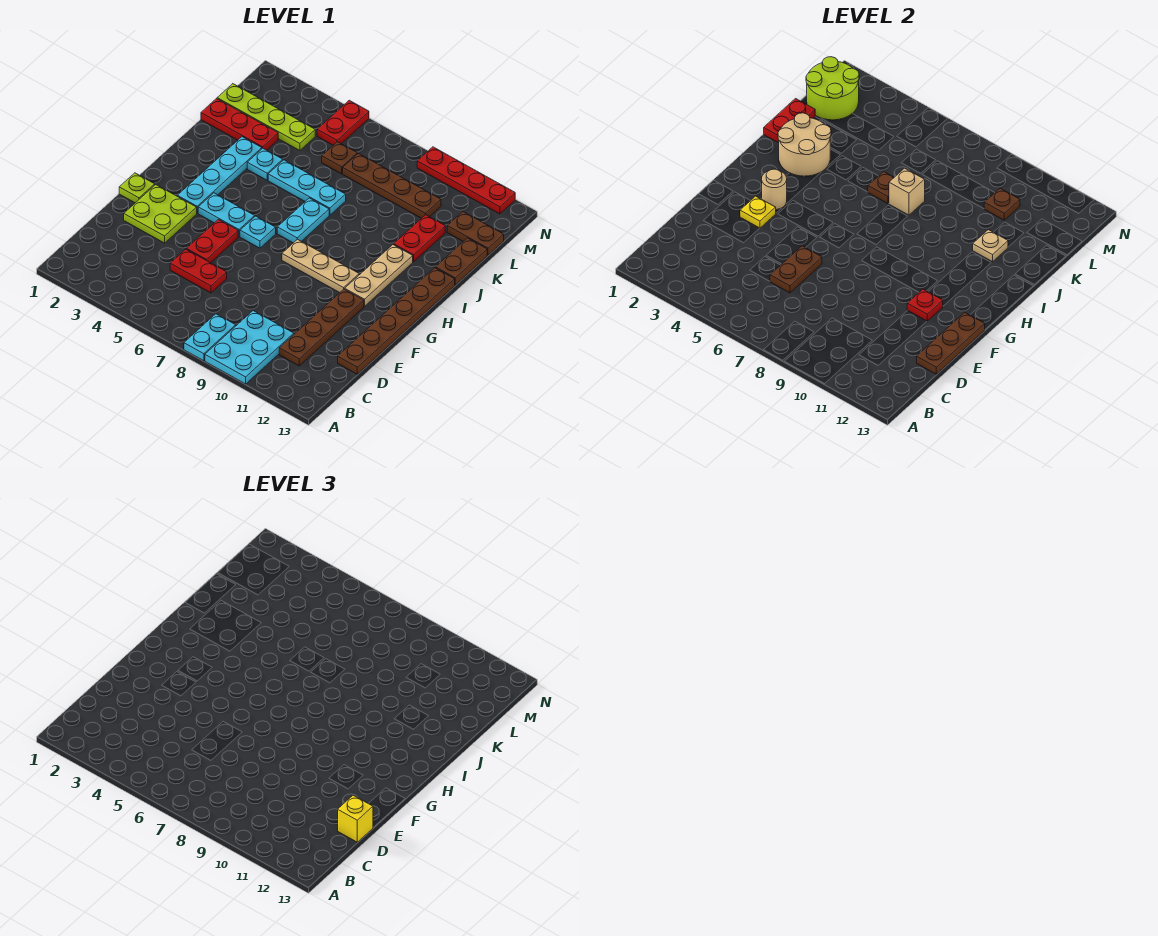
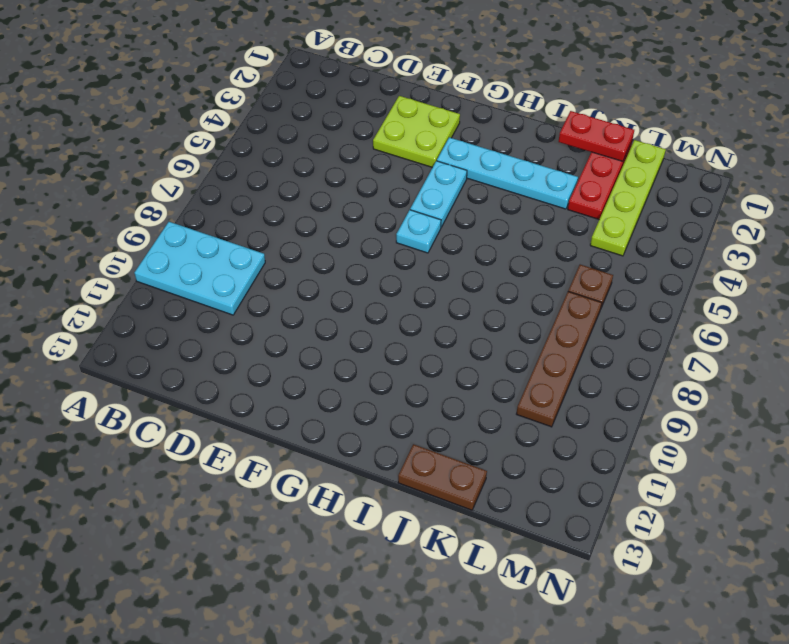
none -> cyan plate A8:B8 level 1
none -> brown plate C11:F11 level 1
none -> red plate D5:D6 level 1
none -> brown plate D13:I13 level 1

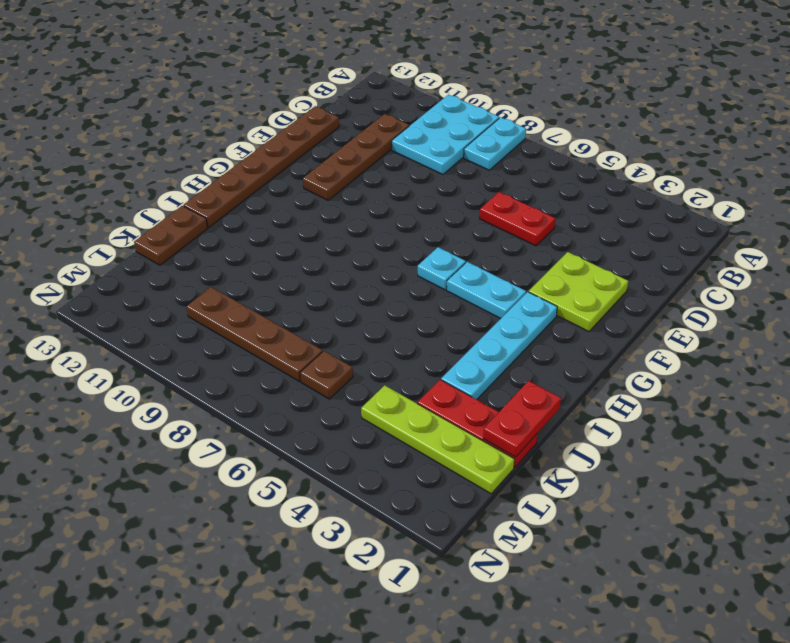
none -> red plate E5:F5 level 1
none -> lime plate F1 level 1
none -> tan plate G8:G10 level 1
none -> tan plate G11:I11 level 1

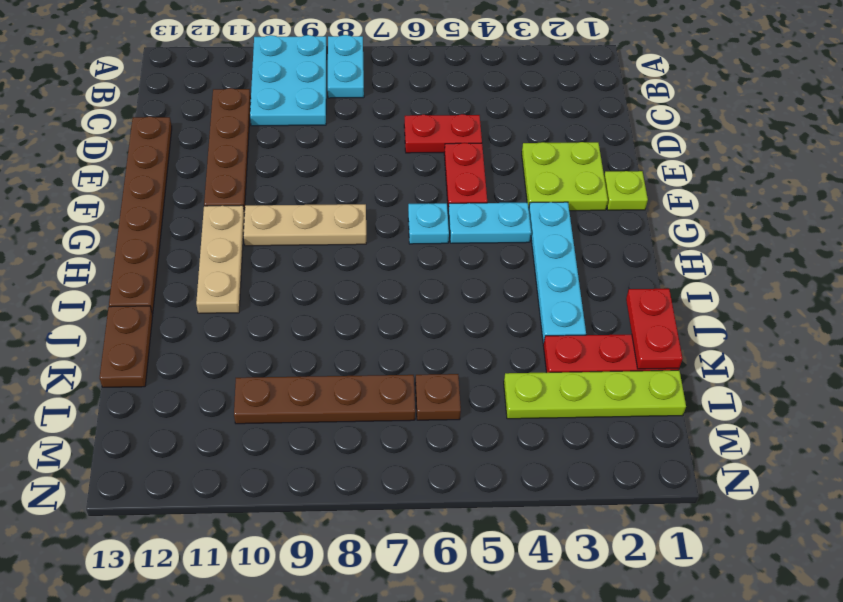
none -> cyan plate H7:I7 level 1
none -> cyan plate J4 level 1
none -> cyan plate J5:J7 level 1
none -> red plate J11:K11 level 1

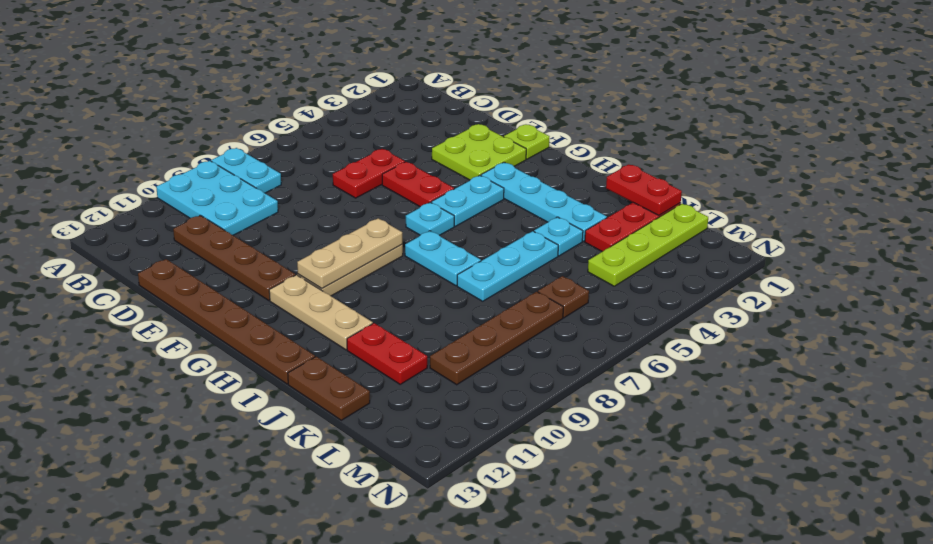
tan plate G8:G10 level 2 -> none
none -> brown plate L12:L13 level 1
none -> red plate M5:N5 level 1
none -> red plate N9:N12 level 1
none -> brown plate D6:E6 level 2

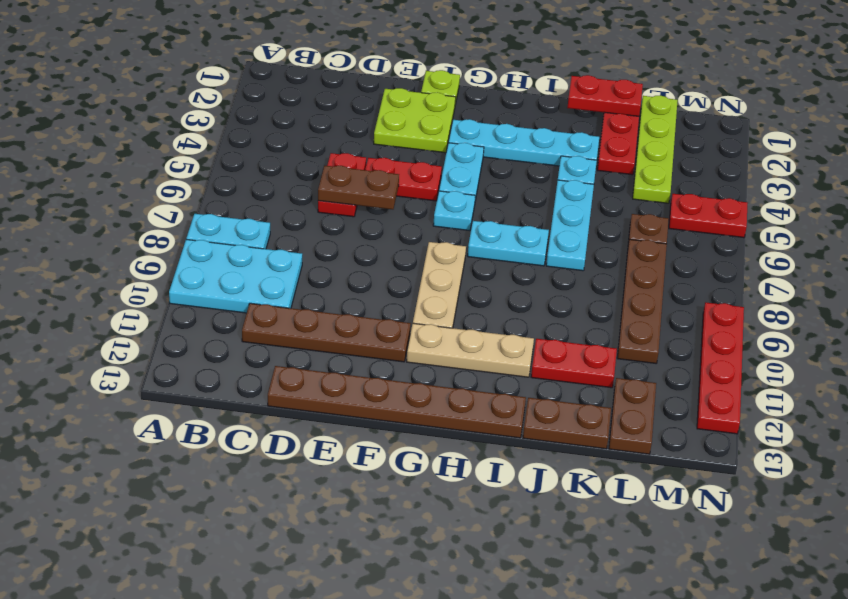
none -> brown plate D13:F13 level 2
none -> yellow plate F3 level 2
none -> red plate F11 level 2
none -> tan round brick G3 level 2

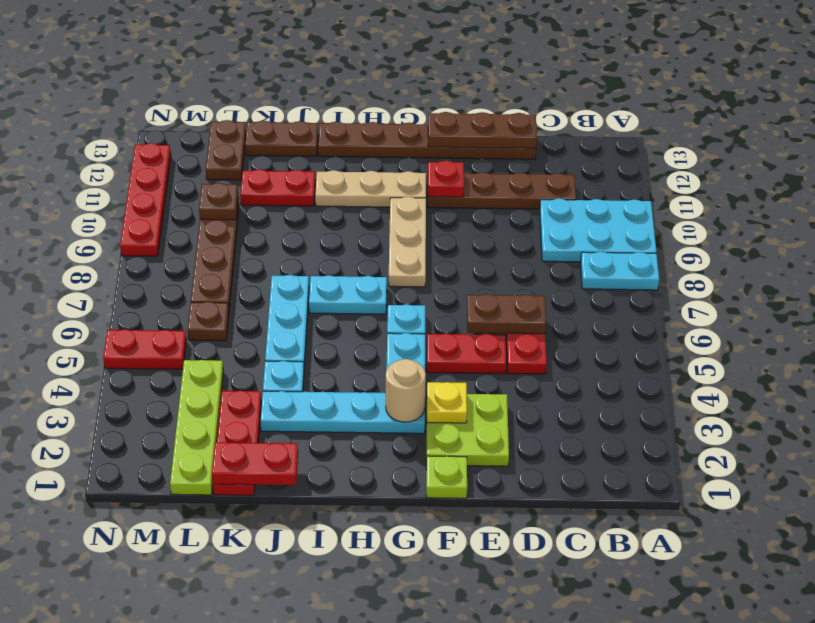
none -> tan round brick I2:J3 level 2
none -> brown plate J6 level 2
none -> tan brick J7 level 2
none -> tan plate J11 level 2

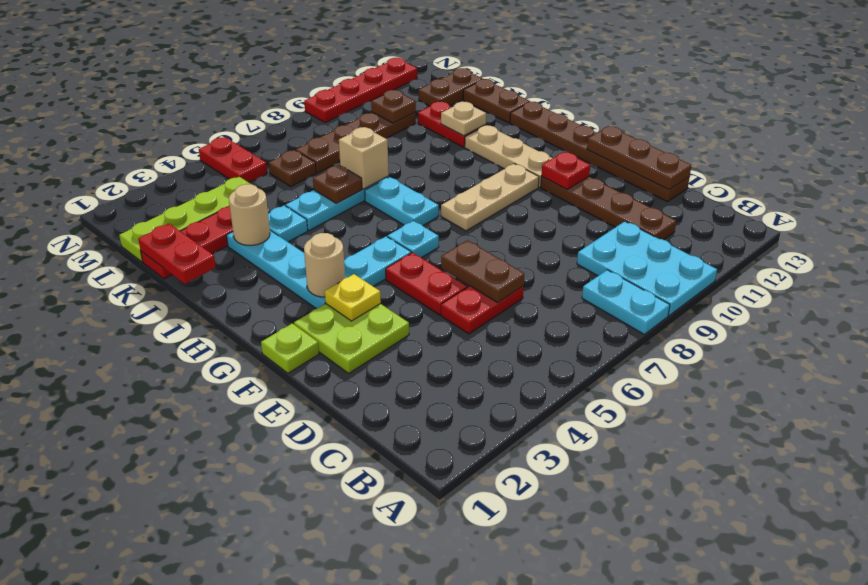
tan round brick J3 level 2 -> tan round brick I2:J3 level 2
none -> lime round brick L1:M2 level 2
none -> yellow brick D13 level 3

